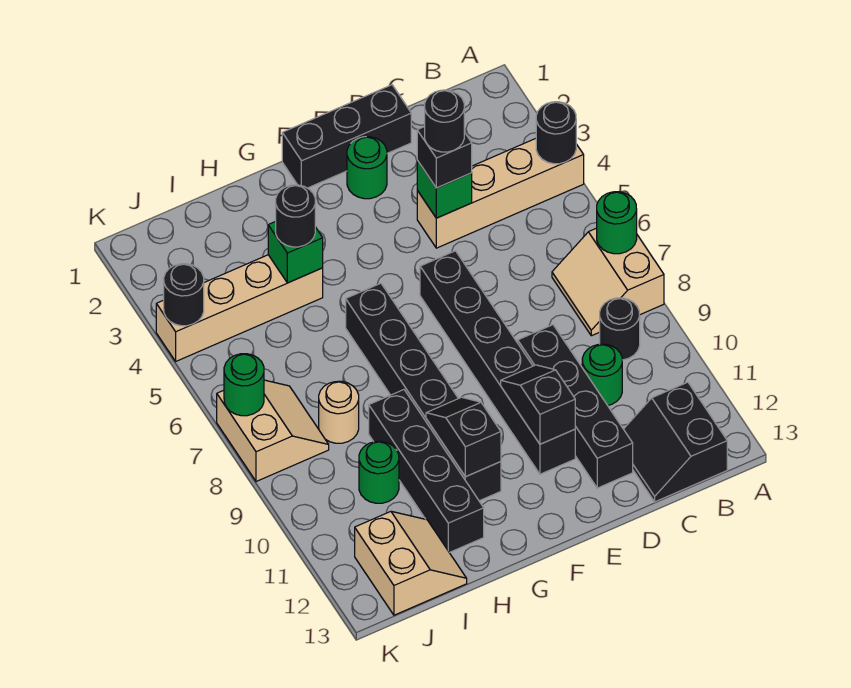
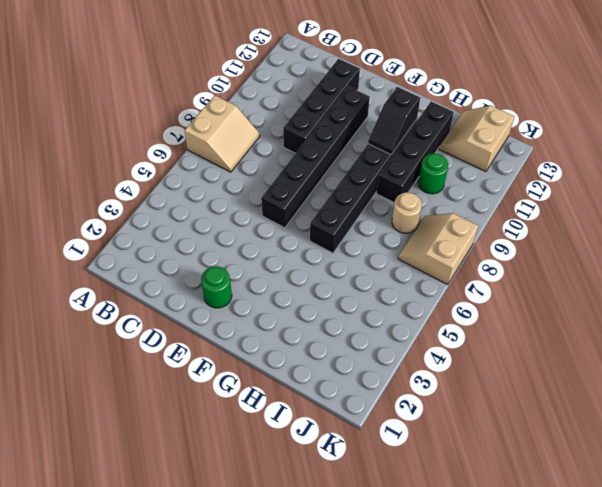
none -> tan brick A4:D4 level 1
none -> black round brick B9 level 1
none -> black slope B12:C13 level 1 top B

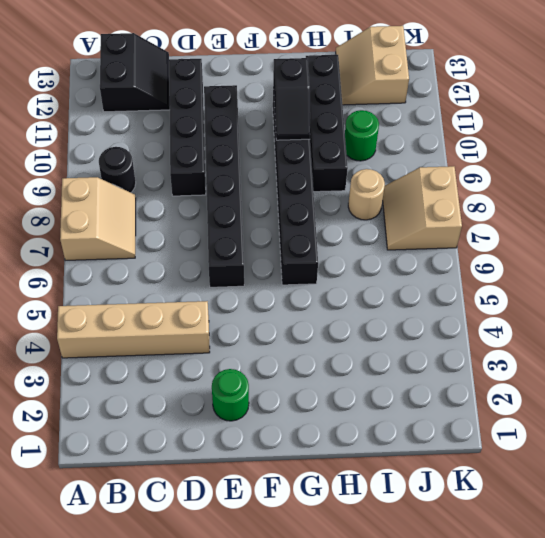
none -> green round brick C10 level 1
none -> black brick D1:F1 level 1
none -> tan brick H4:K4 level 1

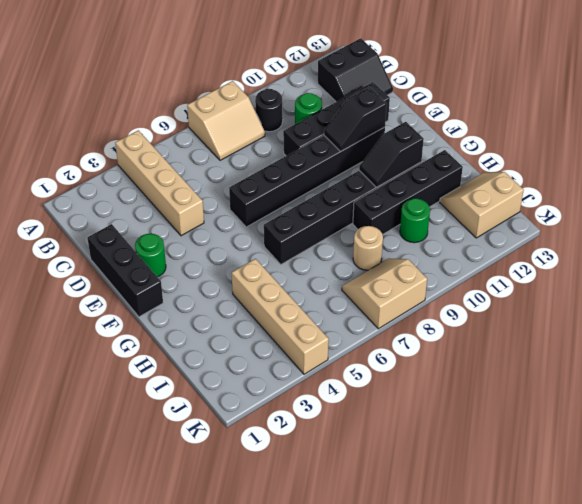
none -> black round brick A4 level 2
none -> green round brick A7 level 2
none -> green brick D4 level 2

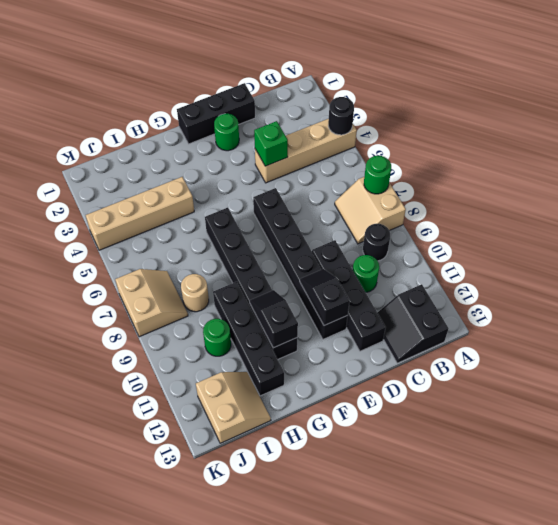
none -> green brick H4 level 2
none -> black round brick K4 level 2
none -> green round brick K7 level 2

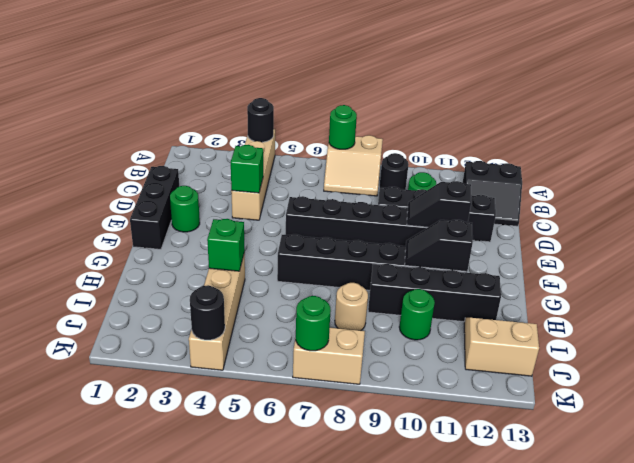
none -> black brick D4 level 3
none -> black round brick H4 level 3
none -> black round brick D4 level 4

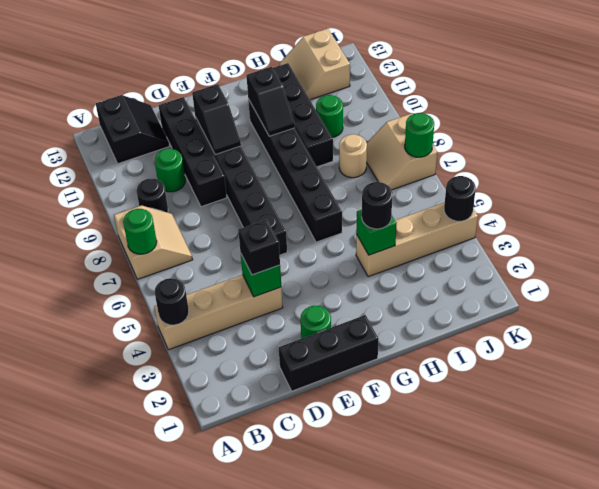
none -> black round brick D4 level 4

